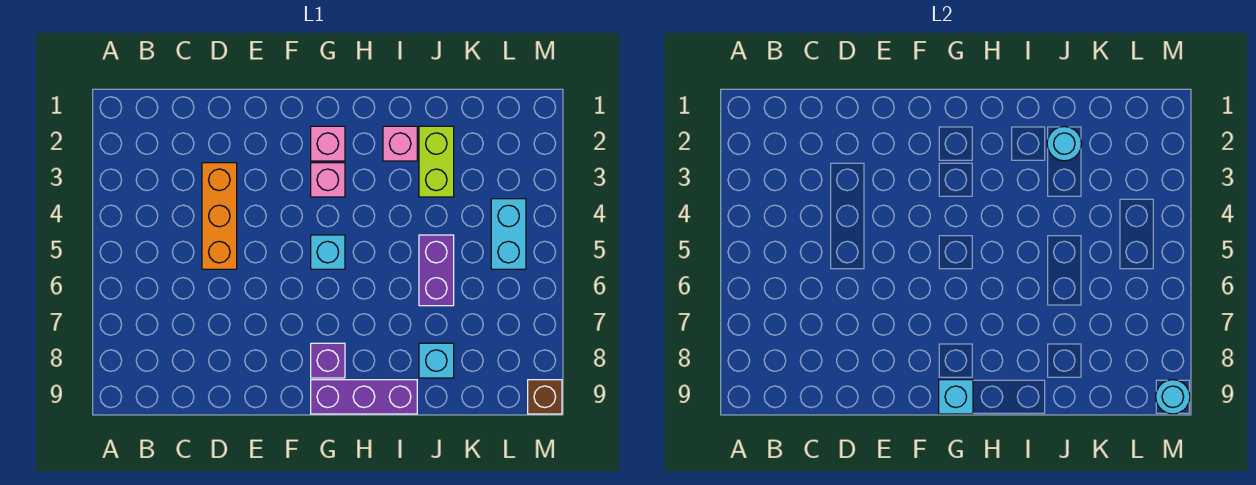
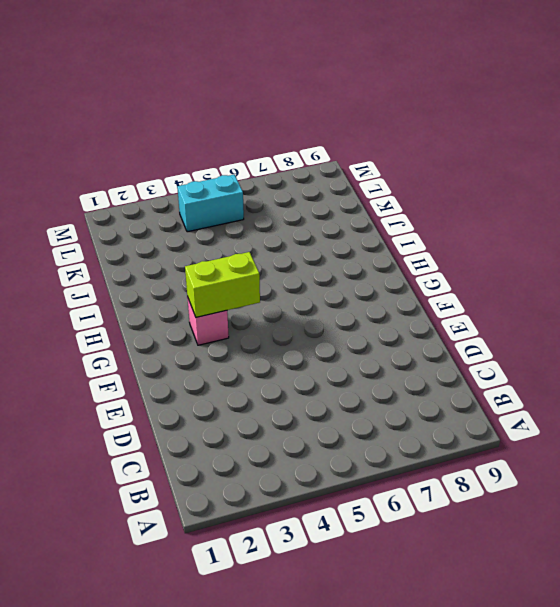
lime brick G3:G4 level 2 -> lime brick J2:J3 level 1
none -> orange brick D3:D5 level 1
none -> pink brick G2 level 1
none -> cyan brick G5 level 1

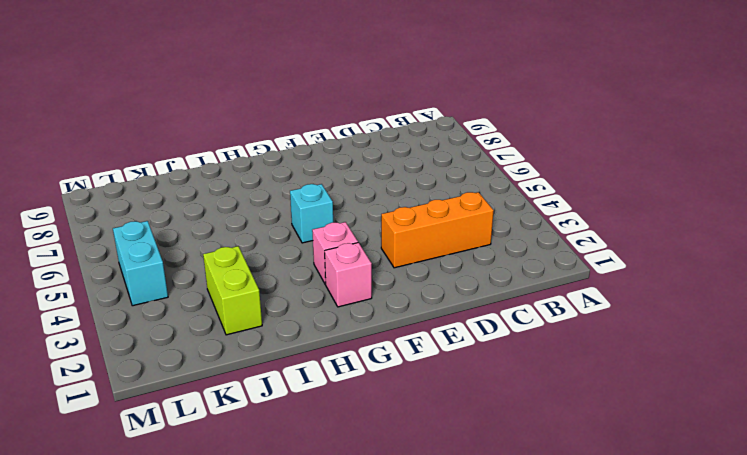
orange brick C3:E3 level 1 -> orange brick D3:D5 level 1
none -> purple brick G8 level 1
none -> purple brick G9:I9 level 1
none -> pink brick I2 level 1

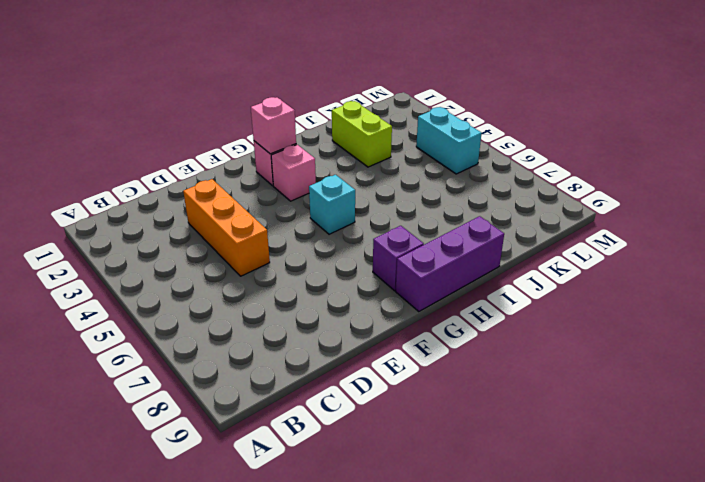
pink brick G2 level 2 -> pink brick I2 level 1
none -> purple brick J5:J6 level 1
none -> cyan brick J8 level 1
none -> brown brick M9 level 1

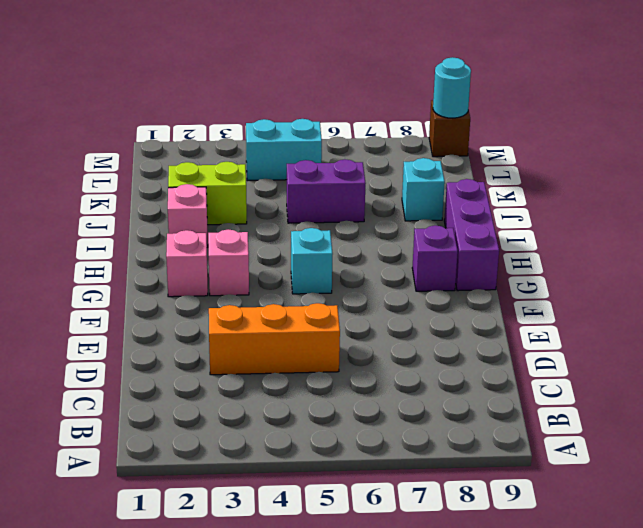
none -> cyan brick G9 level 2
none -> cyan round brick J2 level 2

